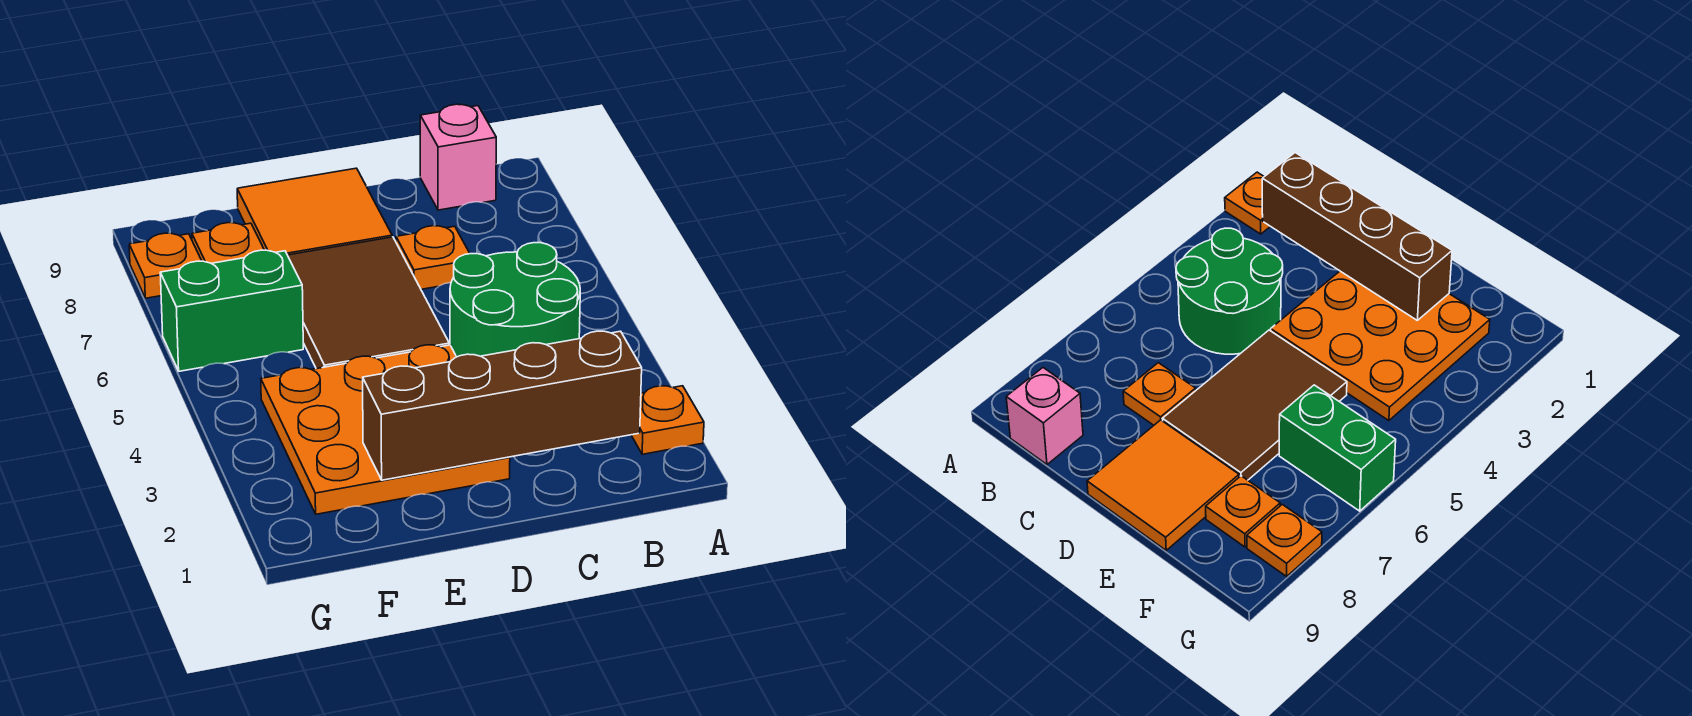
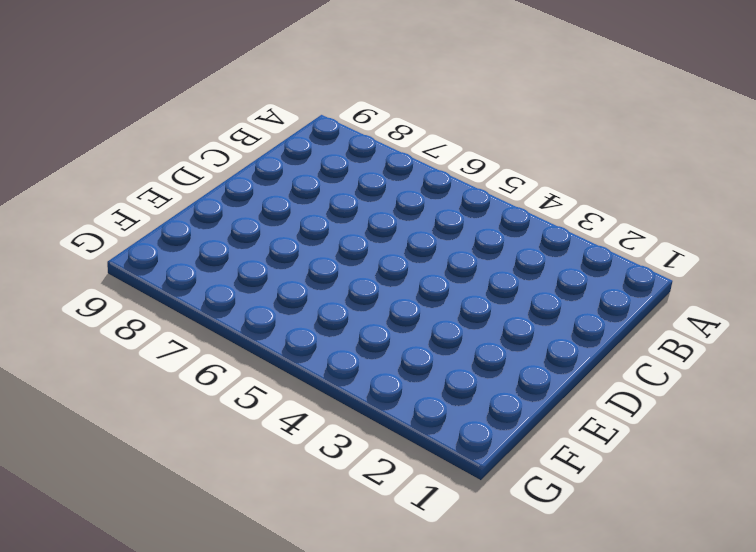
none -> orange plate A2 level 1
none -> green round brick B4:C5 level 1

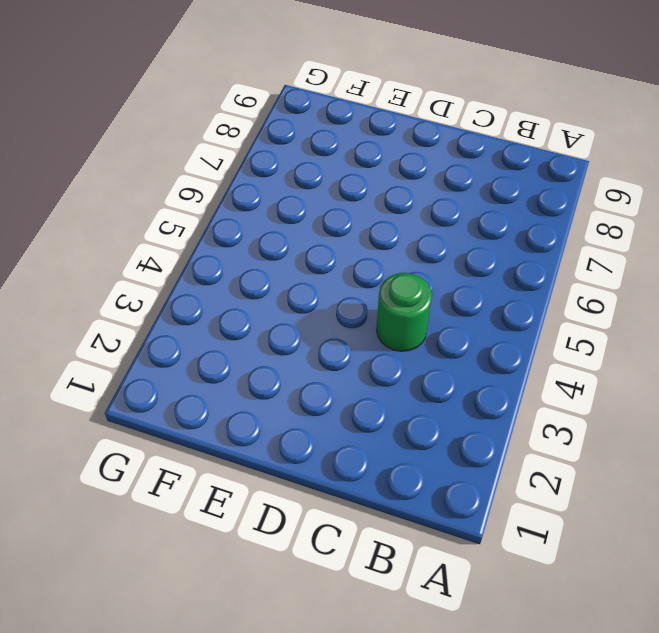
green round brick C4 level 1 -> green round brick B4:C5 level 1
none -> orange plate A2 level 1
none -> pink brick B9 level 1

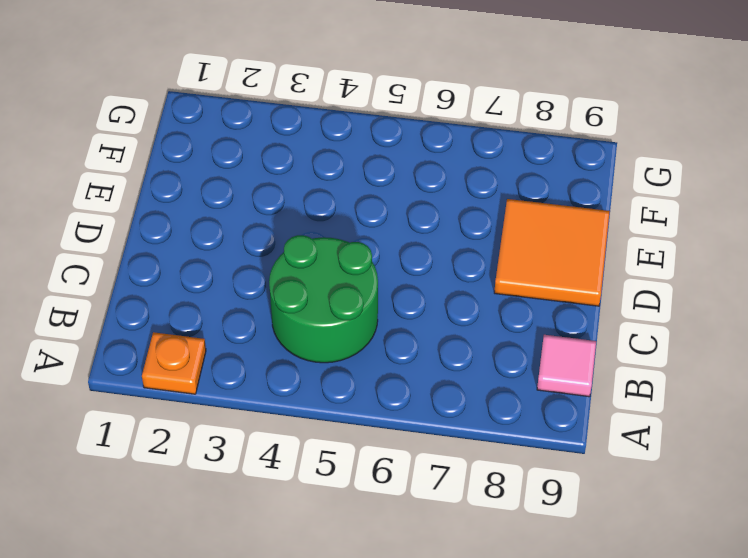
pink tile B9 level 1 -> pink brick B9 level 1
none -> orange plate C7 level 1
none -> orange plate D2:F4 level 1

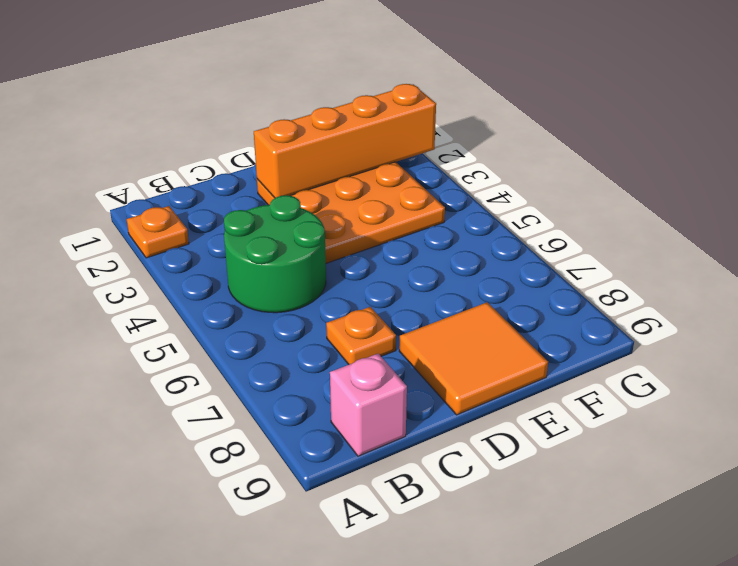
orange brick D2:G2 level 2 -> brown brick B2:E2 level 2
none -> brown tile D5:E7 level 1
none -> green brick F6:G6 level 1

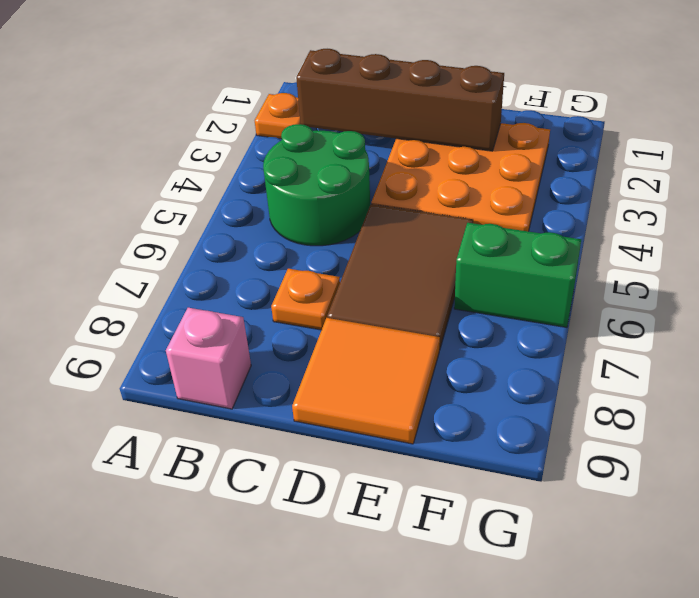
none -> orange plate F8 level 1
none -> orange plate G8 level 1

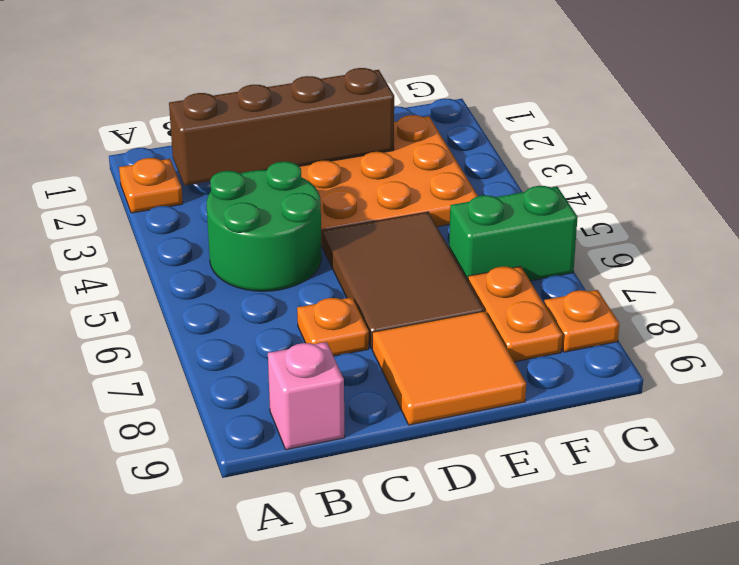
orange plate F7:F8 level 1 -> orange plate F8 level 1

